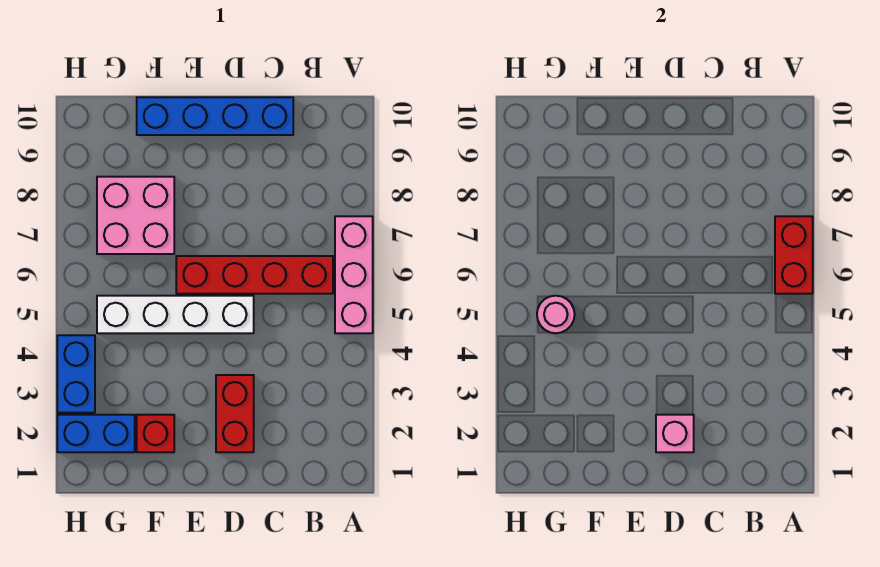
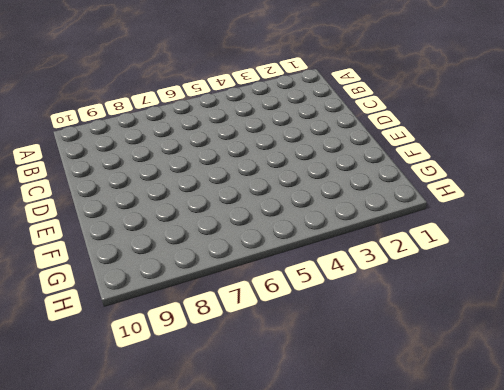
none -> pink brick A5:A7 level 1
none -> red brick B6:E6 level 1
none -> blue brick C10:F10 level 1

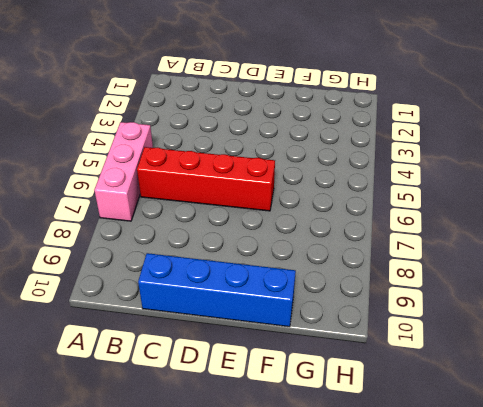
none -> red brick D2:D3 level 1
none -> white brick D5:G5 level 1
none -> red brick F2 level 1

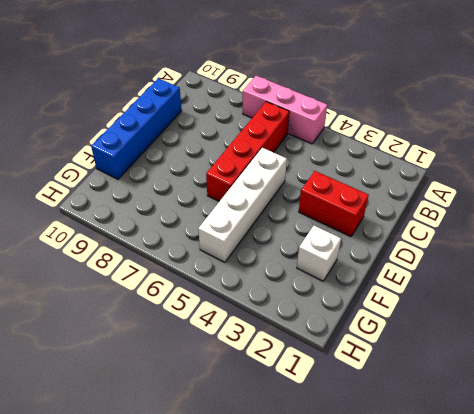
white brick F2 level 1 -> red brick F2 level 1
none -> pink brick F7:G8 level 1
none -> blue brick G2:H2 level 1
none -> blue brick H3:H4 level 1

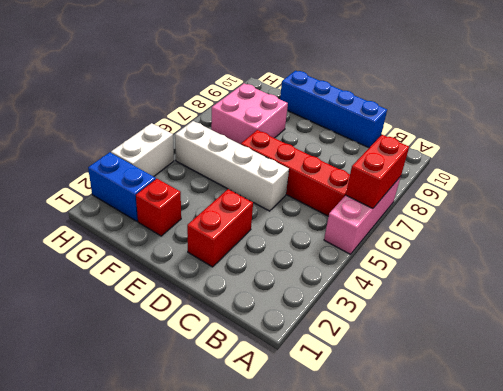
white brick H3:H4 level 1 -> blue brick H3:H4 level 1
none -> pink brick D2 level 2
none -> pink round brick G5 level 2

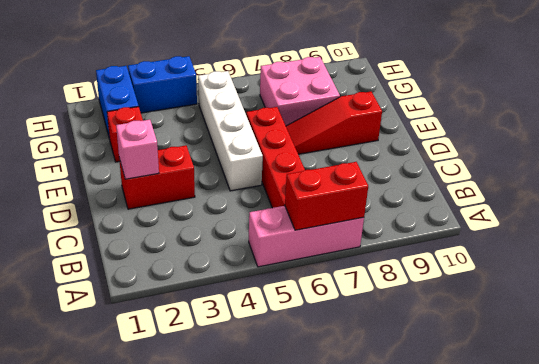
red slope E7:E9 level 1 top 9 -> none
none -> blue brick C10:F10 level 1
none -> pink round brick G5 level 2

